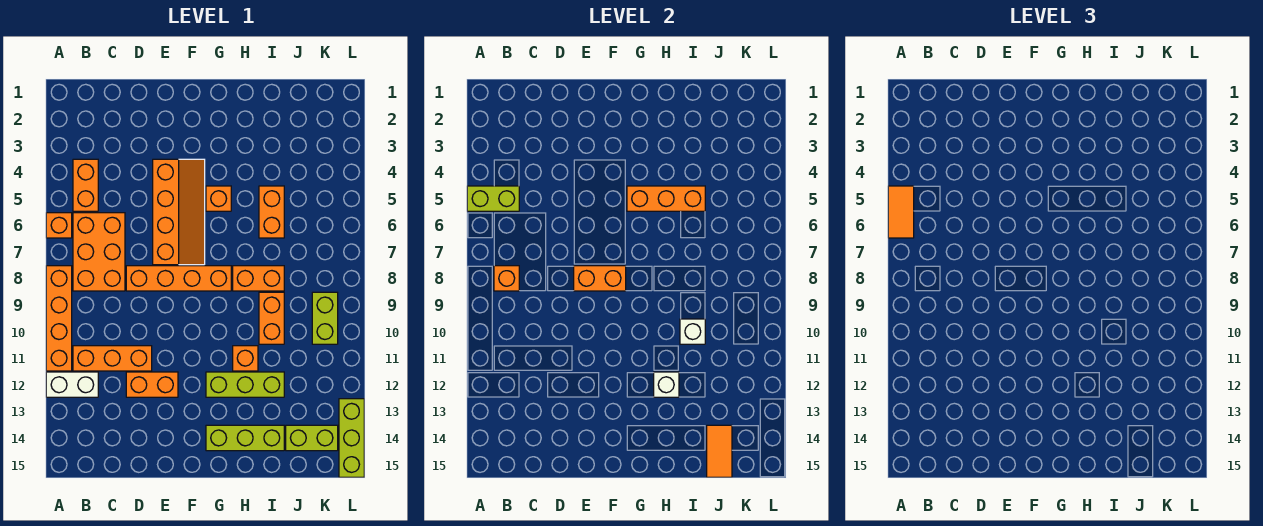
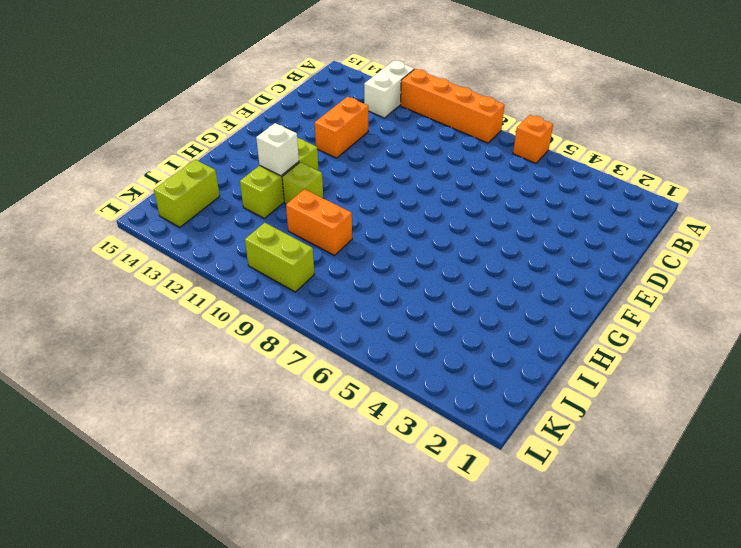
lime brick H11 level 1 -> orange brick H11 level 1
none -> orange brick B4:B5 level 1
none -> orange brick B6:C8 level 1
none -> orange brick B11:D11 level 1

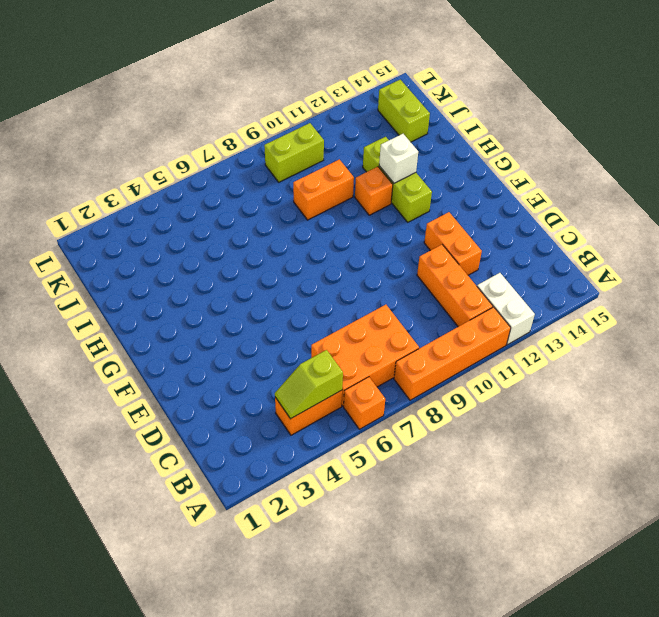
lime slope B4:B5 level 2 top 5 -> lime brick A5:B5 level 2
none -> orange brick D8:G8 level 1
none -> orange slope E4:F7 level 1 top E
none -> orange brick G5 level 1

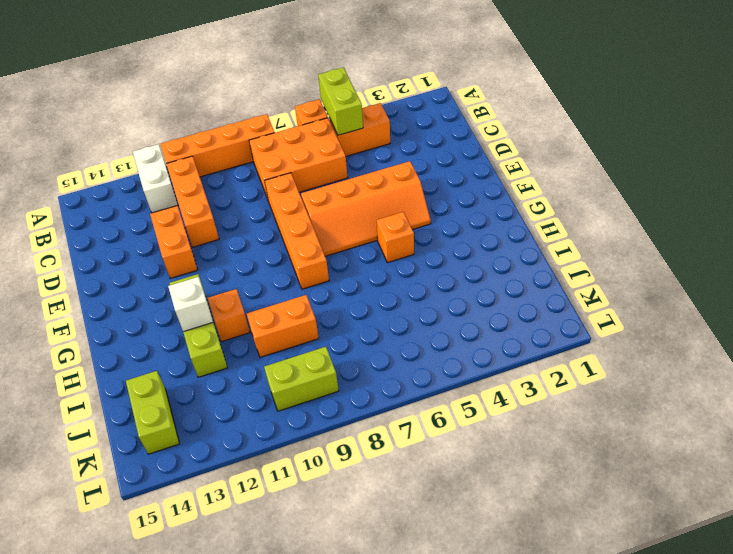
none -> lime brick G14:I14 level 1
none -> orange brick H8:I8 level 1
none -> orange brick I5:I6 level 1

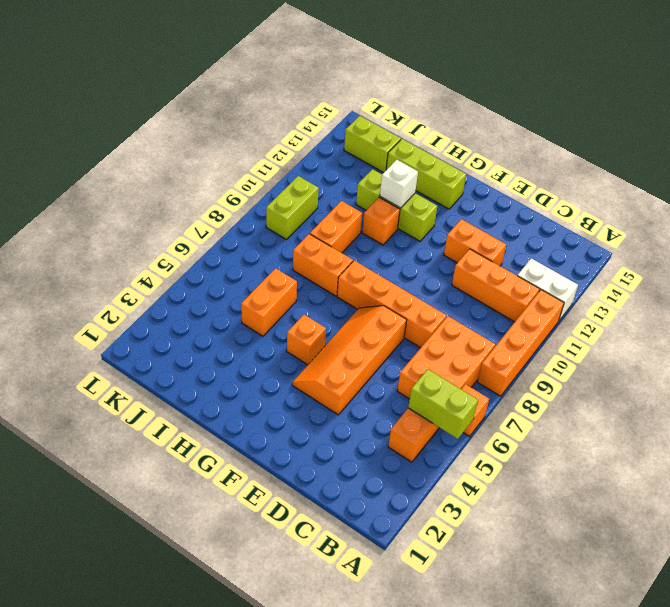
none -> lime brick L13:L15 level 1
none -> orange brick B8 level 2
none -> orange brick E8:F8 level 2

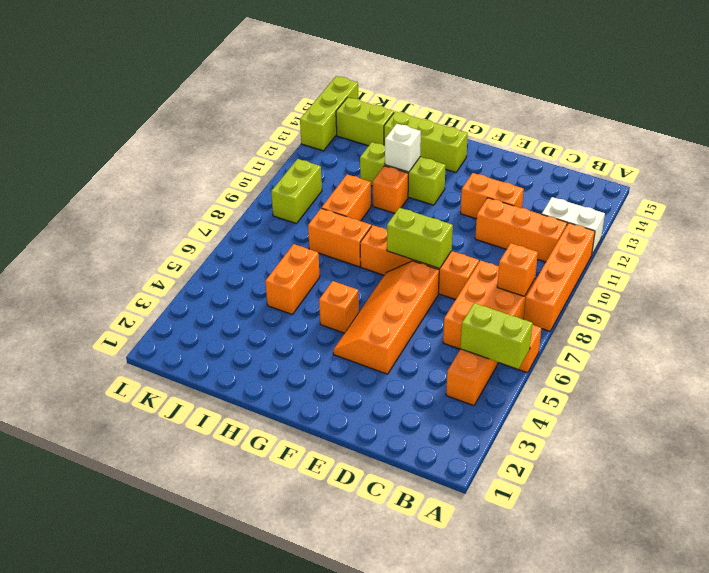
lime brick E8:F8 level 2 -> orange brick E8:F8 level 2
none -> orange brick G5:I5 level 2
none -> white brick I10 level 2
none -> orange tile J14:J15 level 2

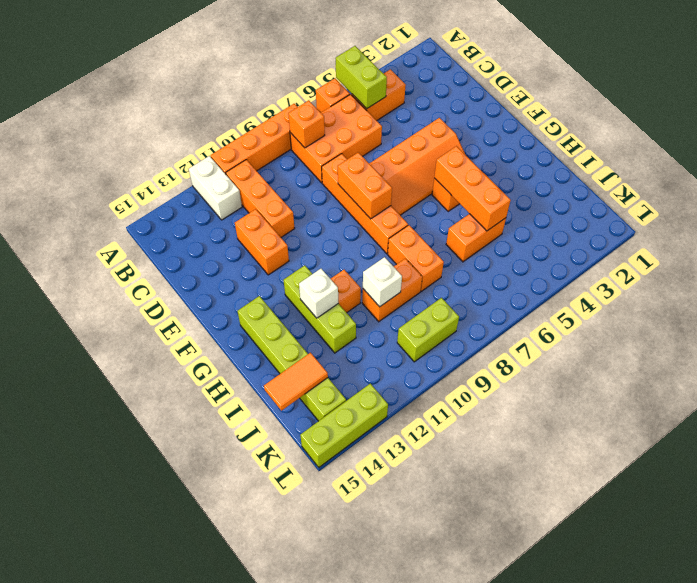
none -> orange tile A5:A6 level 3

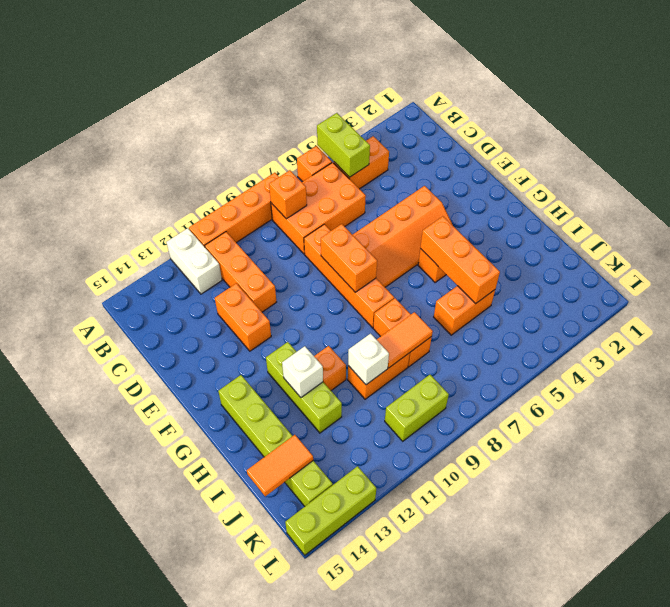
orange tile I8:I9 level 2 -> orange tile A5:A6 level 3

